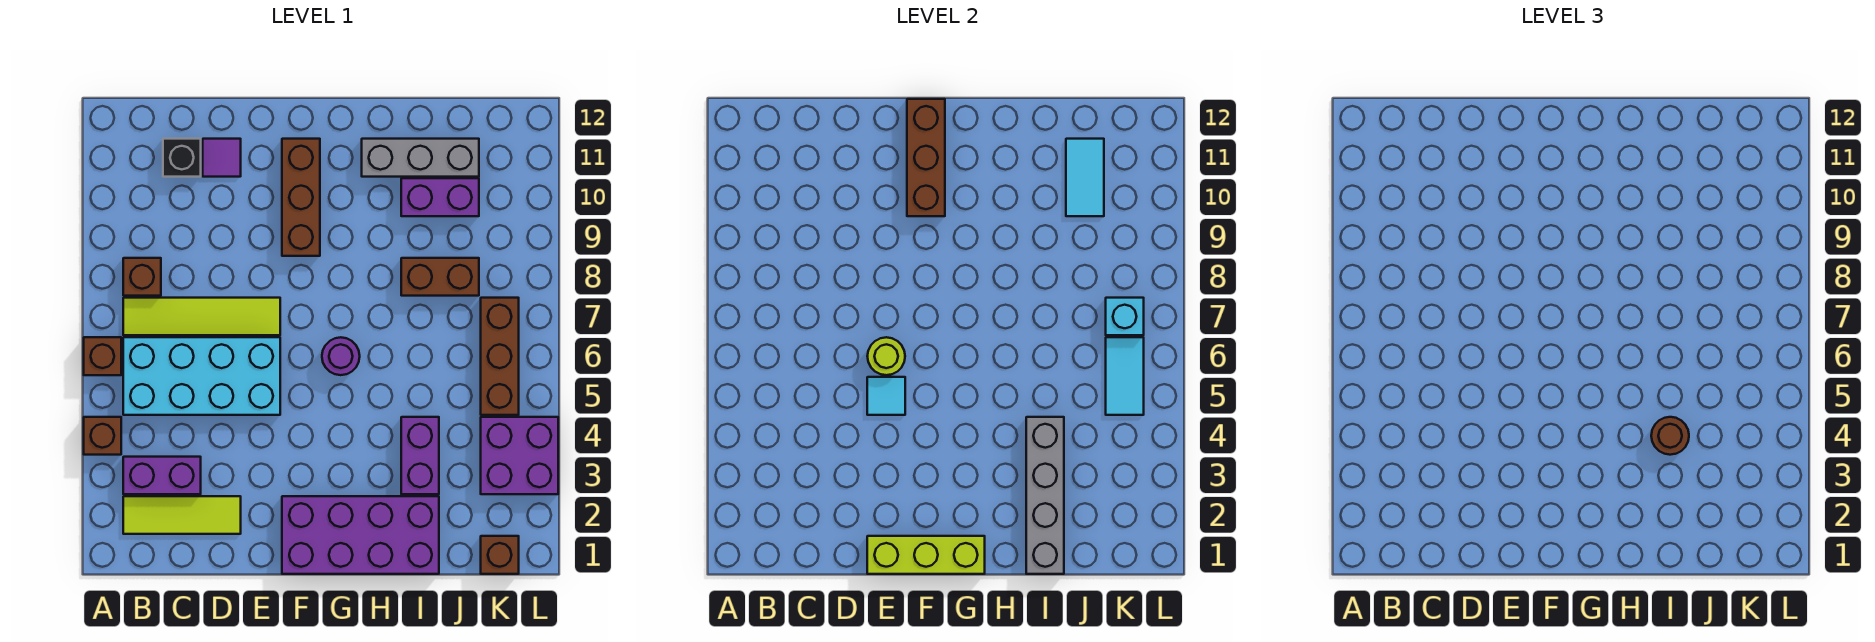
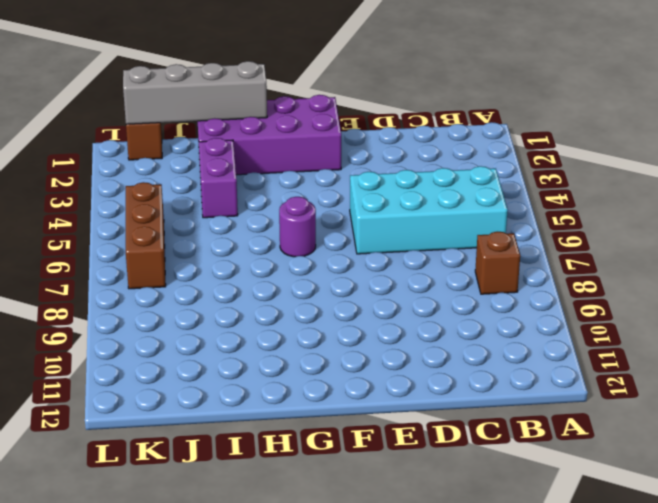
grey brick H1:K1 level 2 -> grey brick I1:I4 level 2
none -> brown brick A4 level 1
none -> brown brick A6 level 1
none -> lime tile B2:D2 level 1

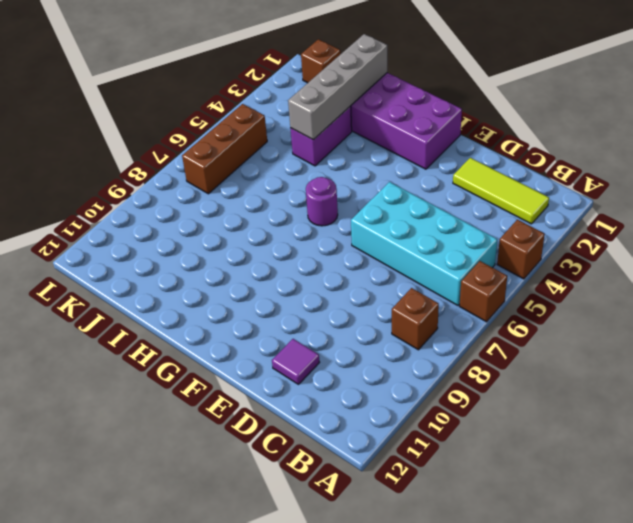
none -> purple brick B3:C3 level 1
none -> lime tile B7:E7 level 1
none -> black brick C11 level 1

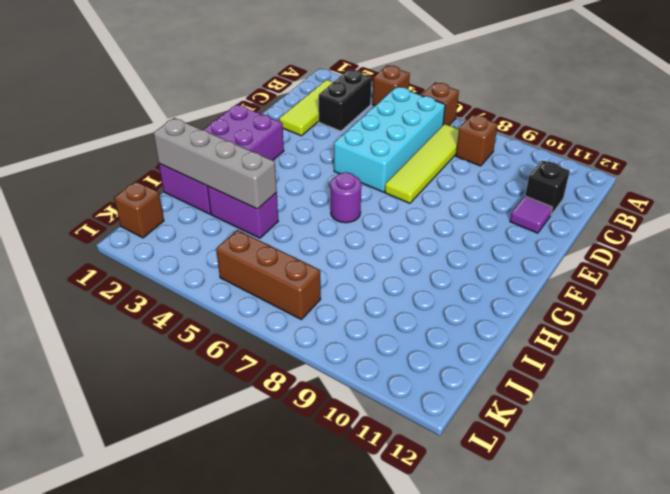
black brick B3:C3 level 1 -> purple brick B3:C3 level 1
none -> brown brick F9:F11 level 1
none -> grey brick H11:J11 level 1
none -> brown brick I8:J8 level 1

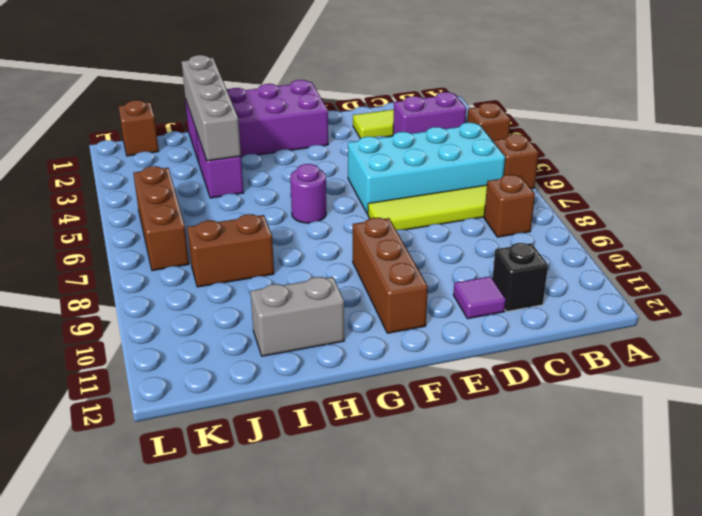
grey brick H11:I11 level 1 -> grey brick H11:J11 level 1
none -> purple brick I10:J10 level 1
none -> purple brick K3:L4 level 1
none -> lime brick E1:G1 level 2

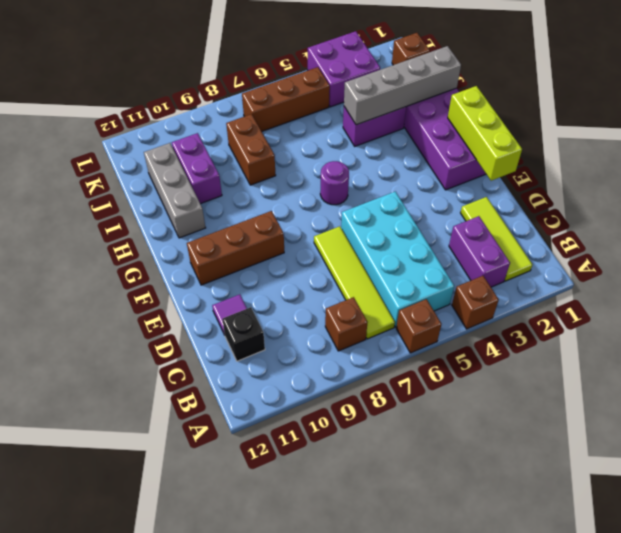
none -> cyan tile E5 level 2
none -> lime round brick E6 level 2
none -> brown brick F10:F12 level 2

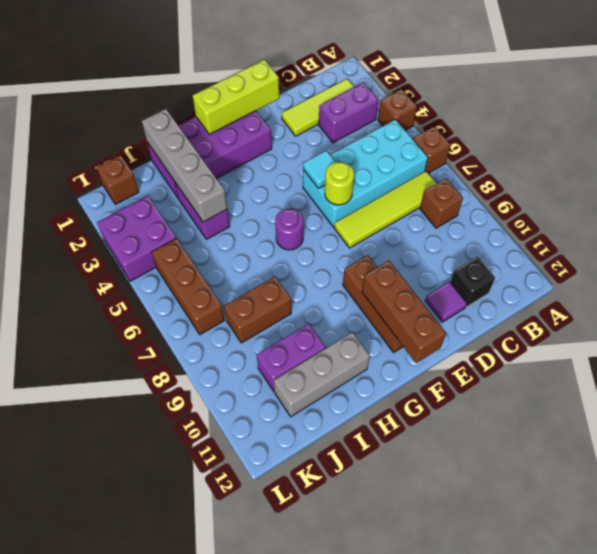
none -> cyan tile J10:J11 level 2
none -> cyan tile K5:K6 level 2
none -> cyan brick K7 level 2

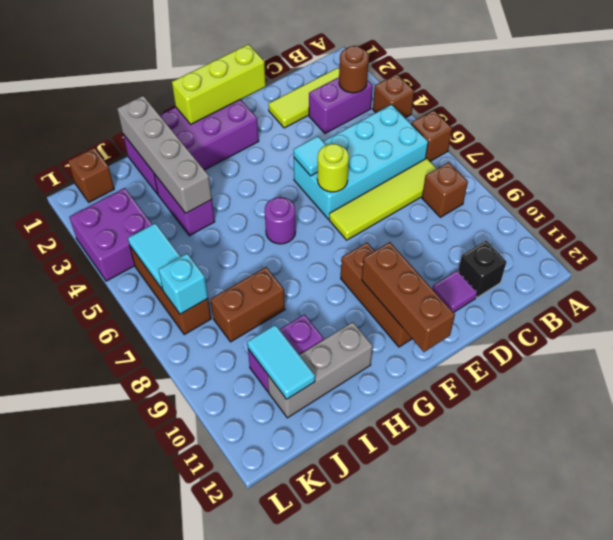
brown round brick B3 level 2 -> brown round brick I4 level 3

